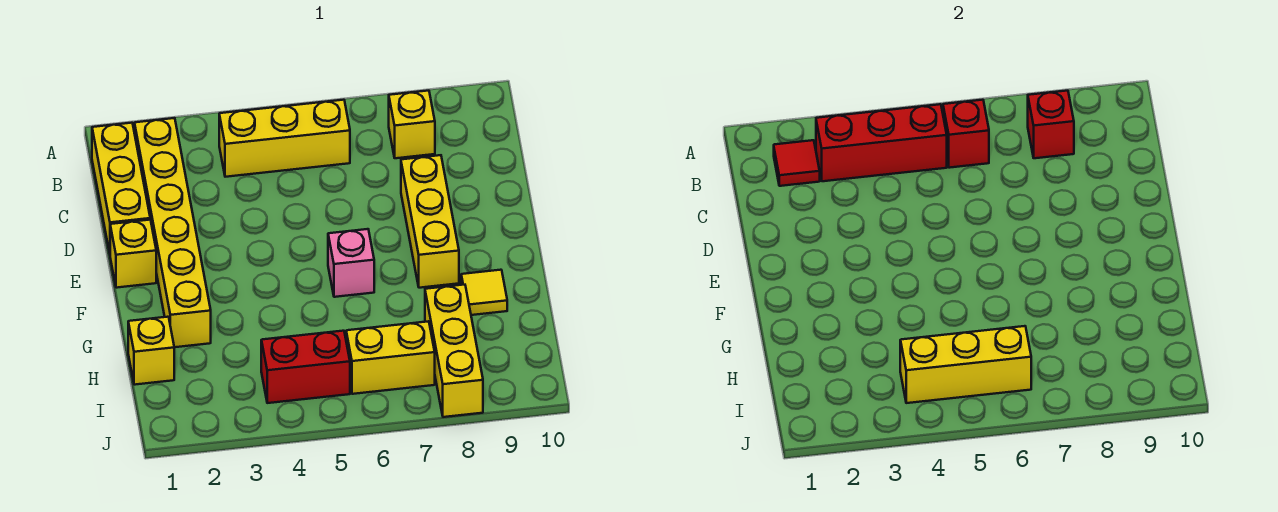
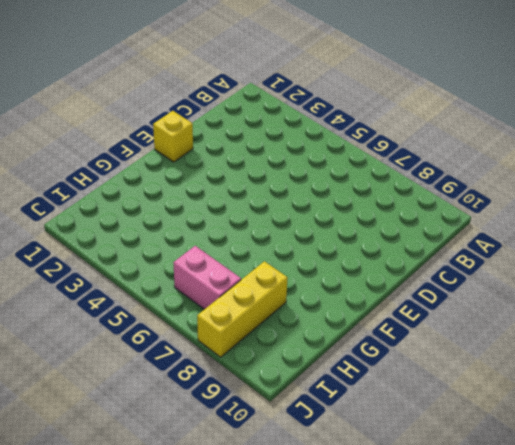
pink brick I6:I7 level 1 -> yellow brick I6:I7 level 1
none -> yellow brick B1:D1 level 1
none -> yellow brick B2:G2 level 1
none -> yellow brick B4:B6 level 1

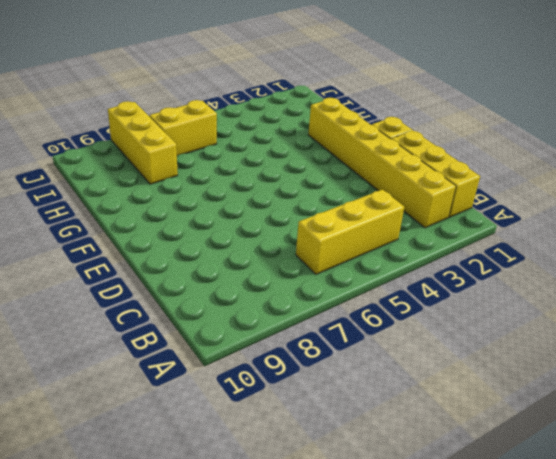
none -> yellow brick B8 level 1
none -> yellow brick D8:F8 level 1
none -> pink brick F6 level 1

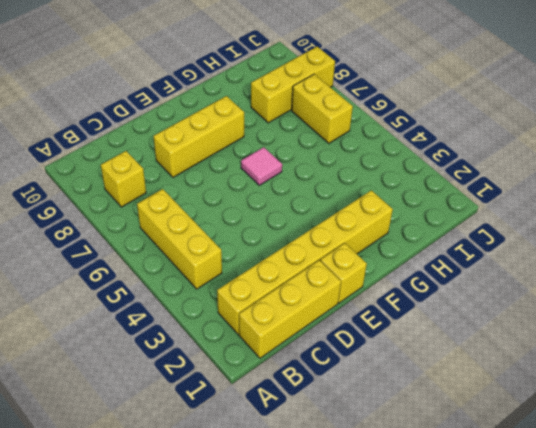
pink tile F6 level 1 -> pink brick F6 level 1
none -> yellow tile G9 level 1
none -> yellow brick H1 level 1
none -> red brick I4:I5 level 1

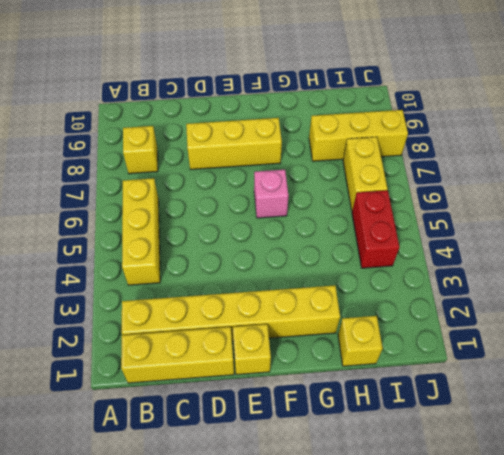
none -> yellow tile G9 level 1
none -> red tile B2 level 2
none -> red brick B3:B5 level 2

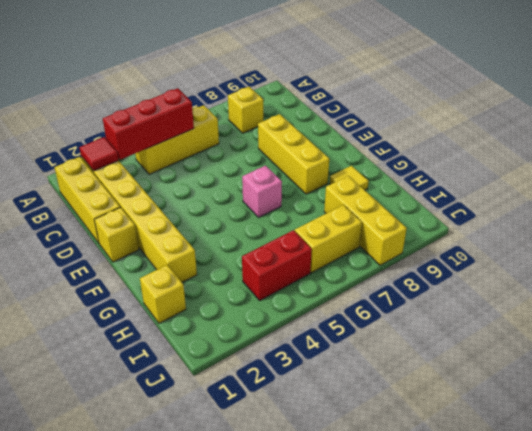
none -> red brick B6 level 2
none -> red brick B8 level 2
none -> yellow brick I4:I6 level 2

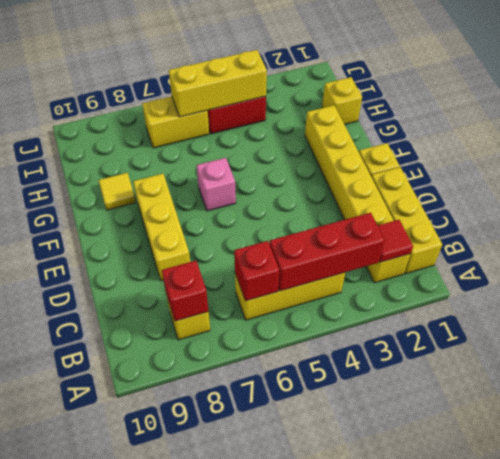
none -> yellow brick H8:J8 level 1

